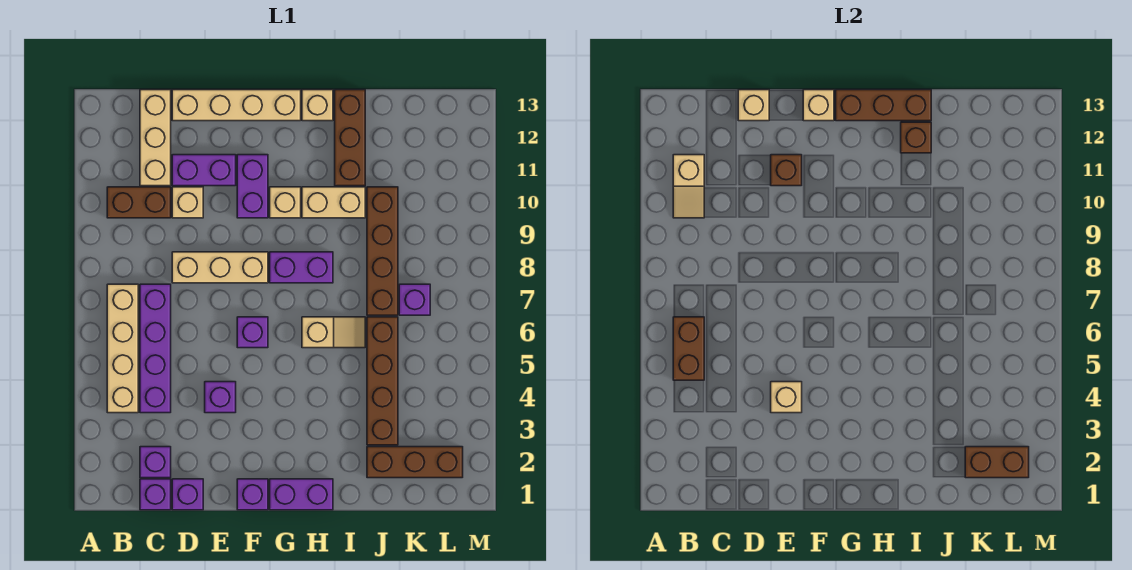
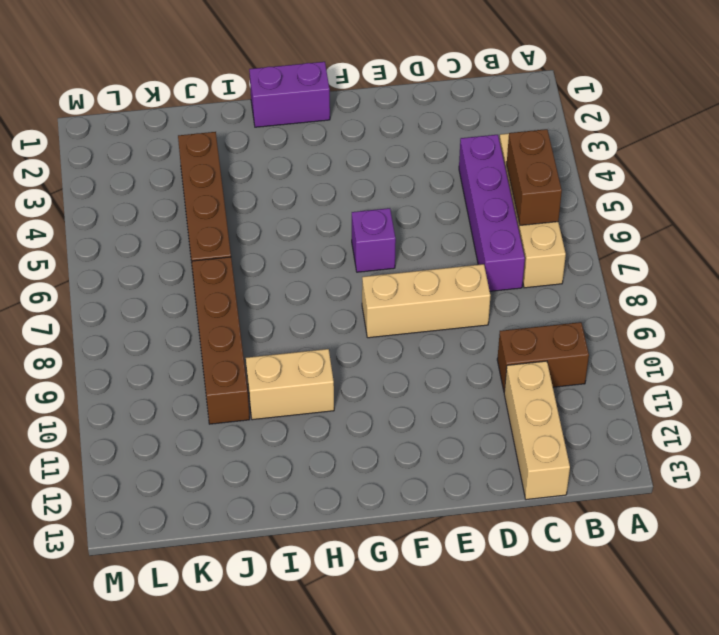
none -> purple brick C1 level 1
none -> purple brick C2 level 1
none -> purple brick D1 level 1
none -> tan brick D10 level 1

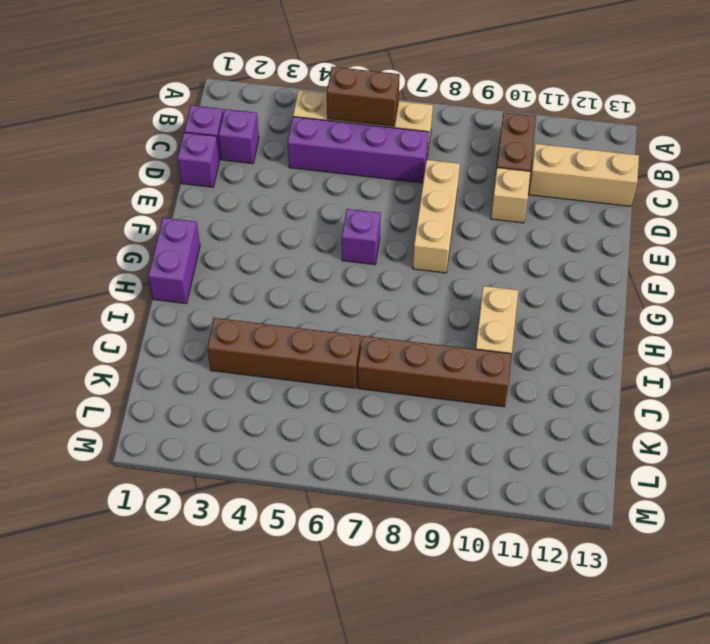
none -> purple brick D11:E11 level 1
none -> tan brick D13:G13 level 1
none -> purple brick E4 level 1
none -> purple brick F1 level 1

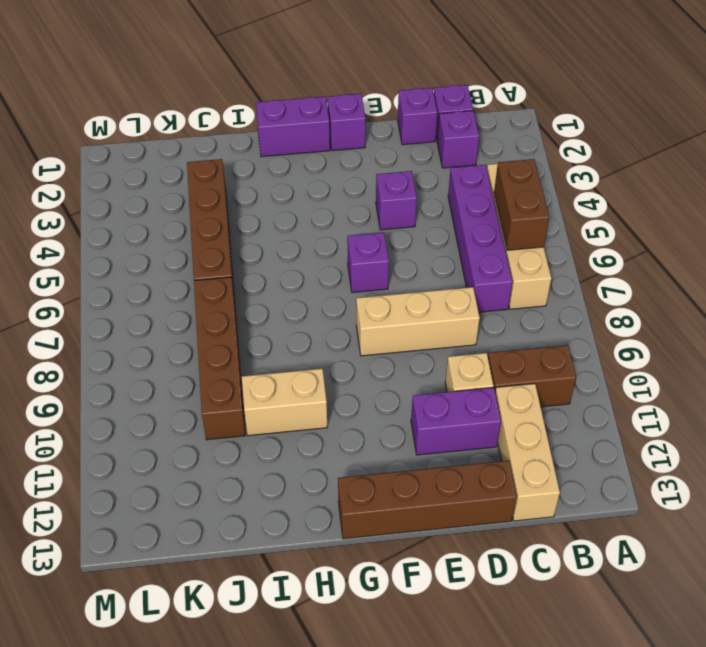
brown brick D13:G13 level 1 -> tan brick D13:G13 level 1
none -> purple brick F10:F11 level 1
none -> purple brick G8:H8 level 1
none -> tan brick G10 level 1
none -> tan slope H6:I6 level 1 top H

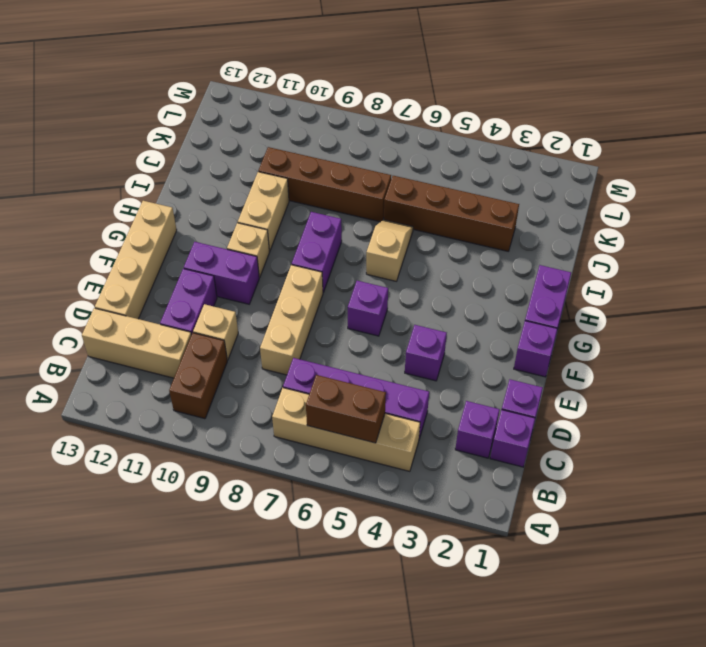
none -> tan brick H13 level 1
none -> brown brick I11:I13 level 1
none -> brown brick J2:L2 level 1
none -> purple brick K7 level 1

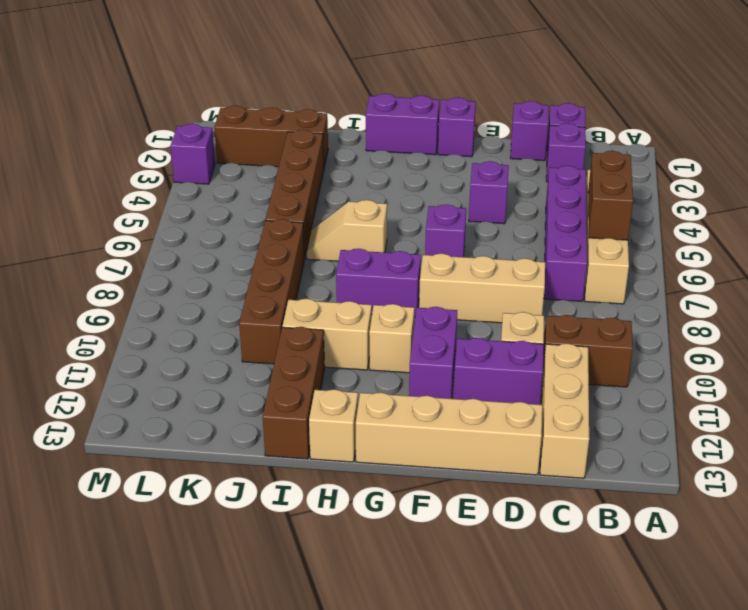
purple brick M3 level 1 -> purple brick K7 level 1
none -> tan slope B10:B11 level 2 top 11
none -> tan brick D13 level 2
none -> tan brick E4 level 2
none -> brown brick E11 level 2

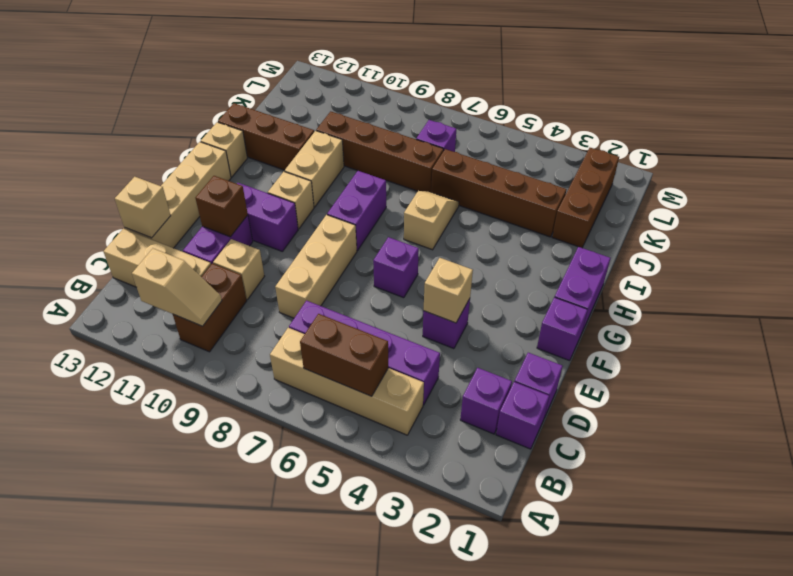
none -> tan brick F13 level 2
none -> brown brick G13:I13 level 2
none -> brown brick I12 level 2
none -> brown brick K2:L2 level 2

